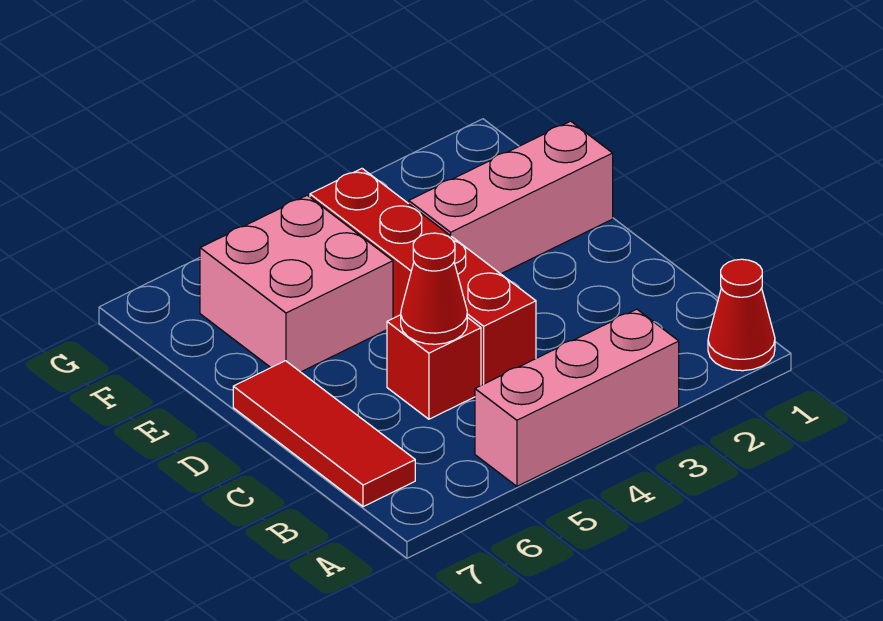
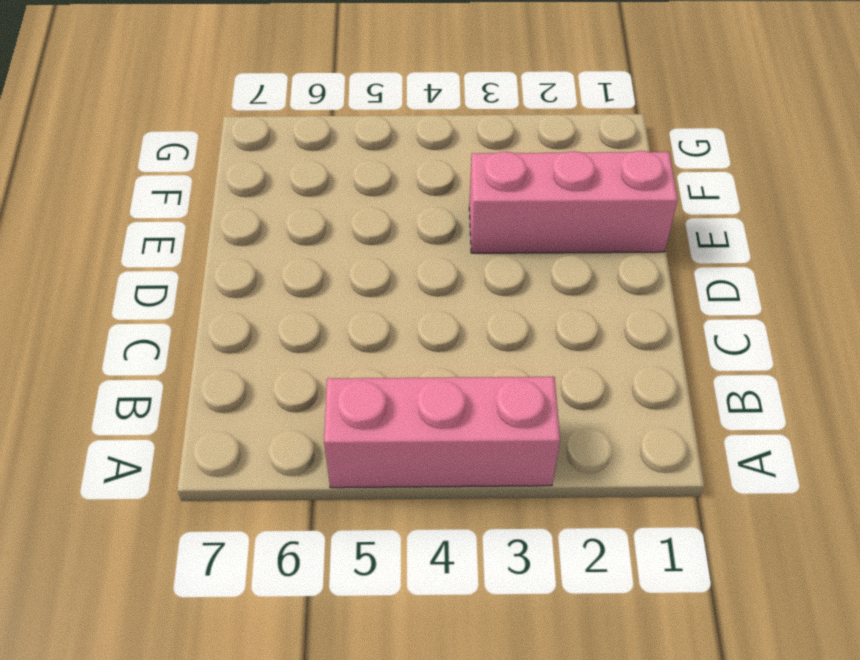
none -> red cone A1 level 1
none -> red tile B7:D7 level 1

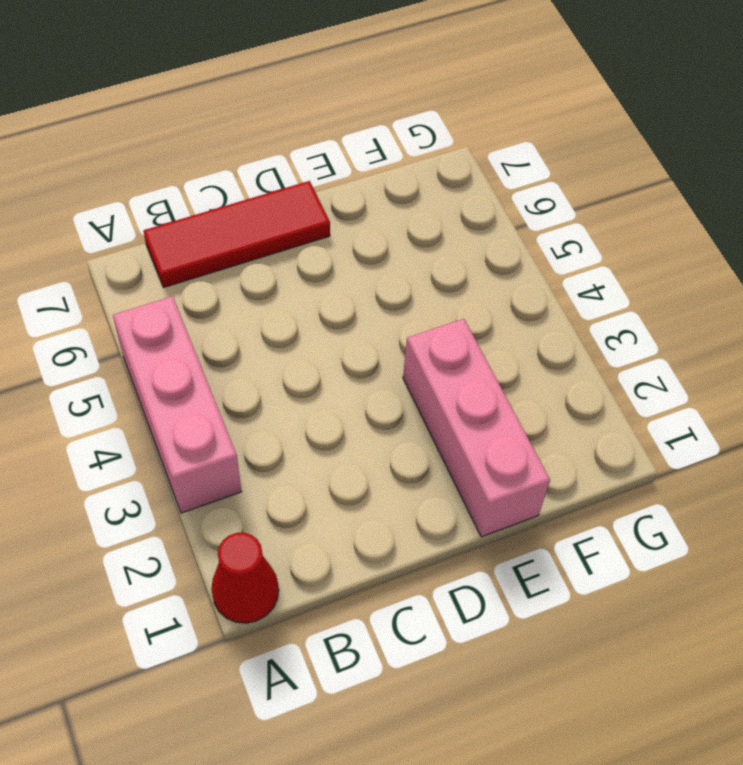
none -> red brick C4:F4 level 1
none -> red brick C5 level 1

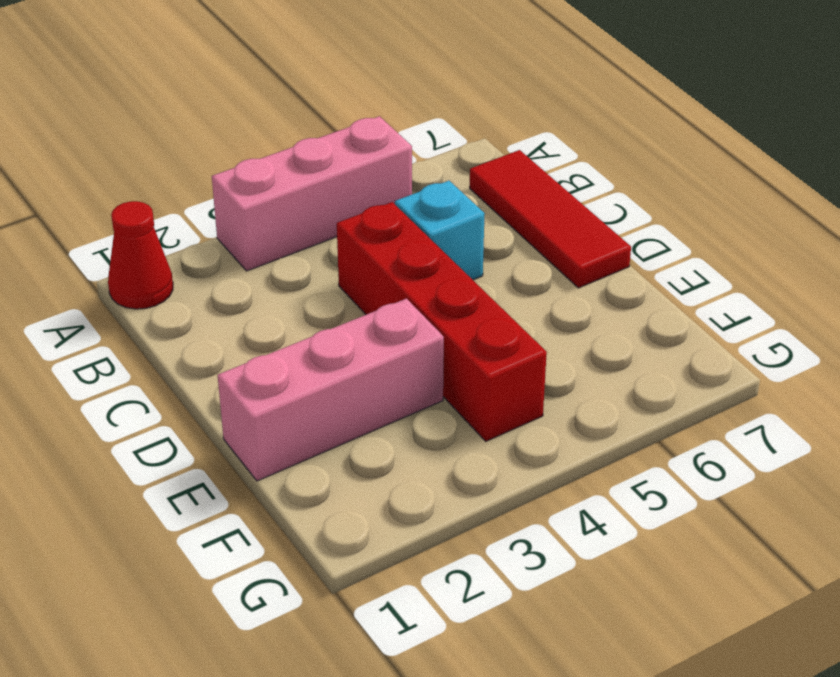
cyan brick C5 level 1 -> red brick C5 level 1
none -> pink brick E5:F6 level 1
none -> red cone C5 level 2

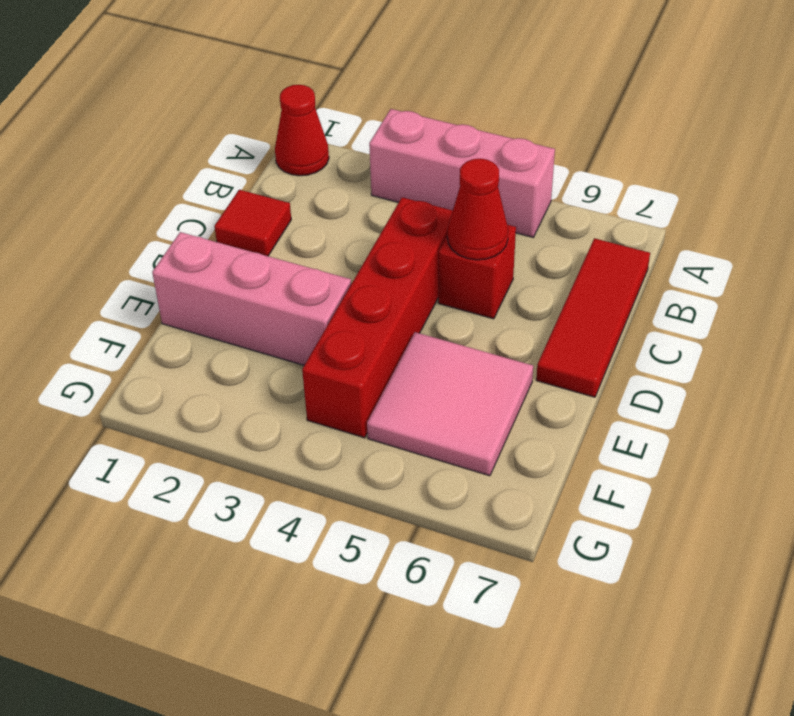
red tile C1 level 1 -> none
pink tile E5:F6 level 1 -> pink brick E5:F6 level 1

